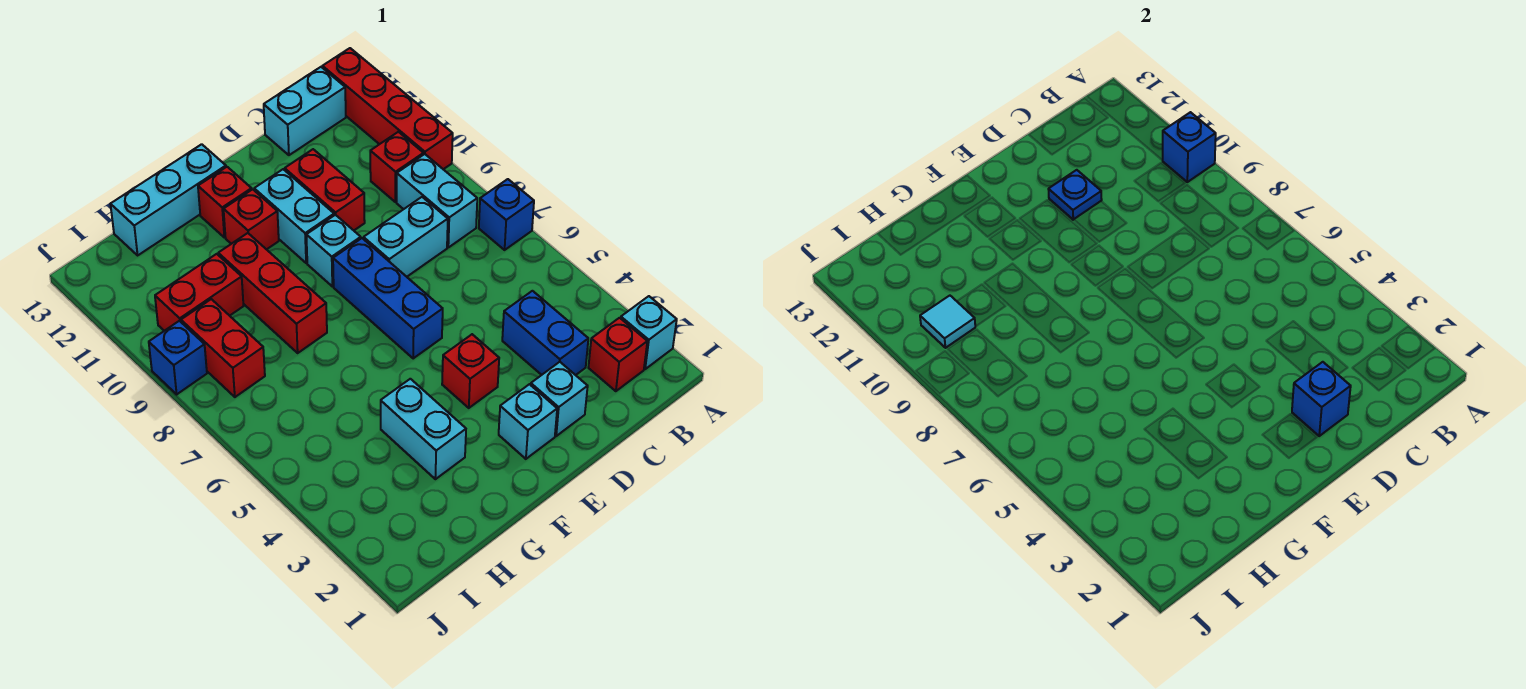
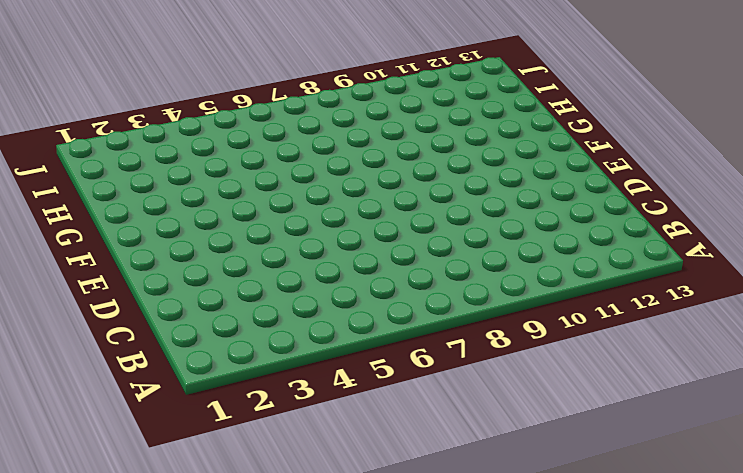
none -> cyan brick A2 level 1
none -> blue brick A7 level 1
none -> red brick A10:A13 level 1

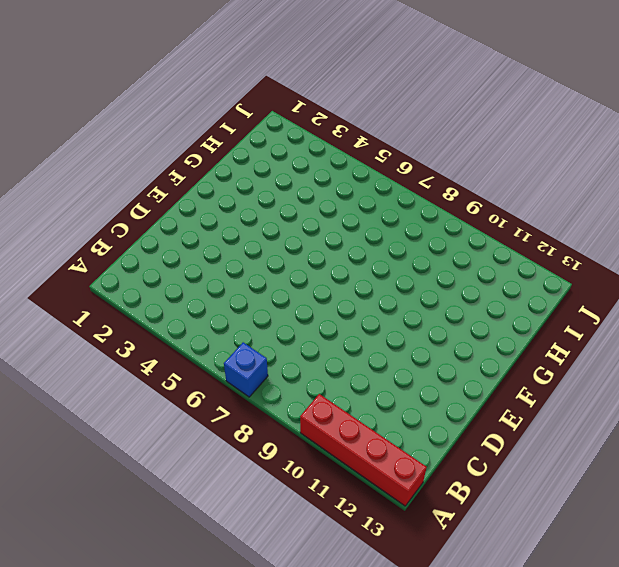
none -> cyan brick A2 level 1
none -> red brick B2 level 1
none -> cyan brick B8:B9 level 1

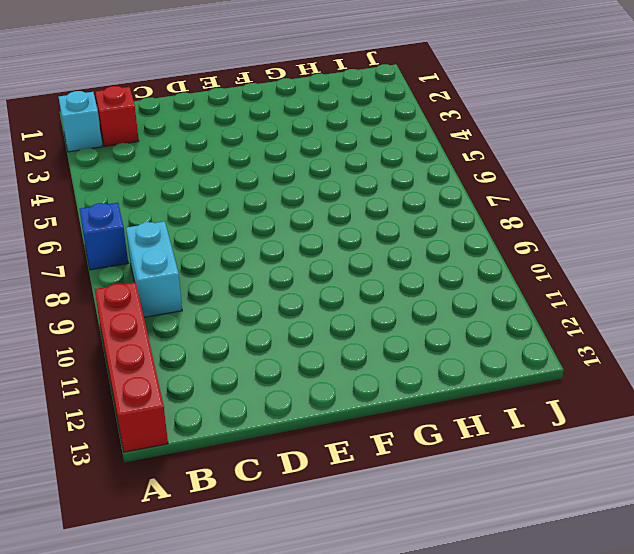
none -> red brick B10 level 1
none -> cyan brick B13:C13 level 1
none -> blue brick C3:C4 level 1

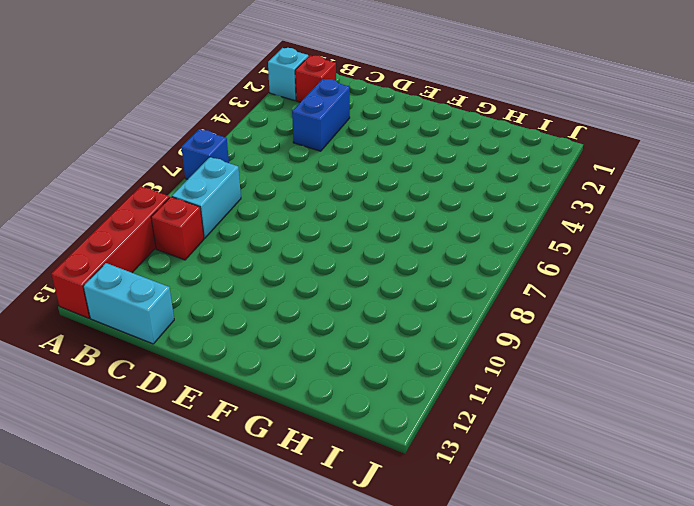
none -> cyan brick C8:D8 level 1
none -> cyan brick D2 level 1
none -> red brick D10:D11 level 1

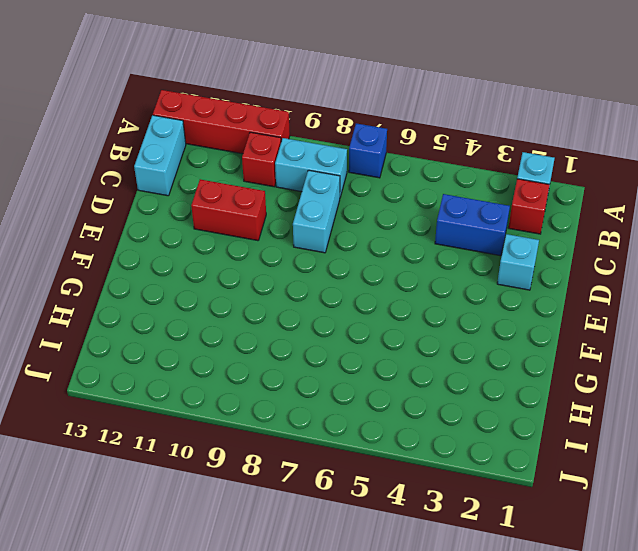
none -> cyan brick E2 level 1
none -> red brick E4 level 1
none -> blue brick E6:E8 level 1

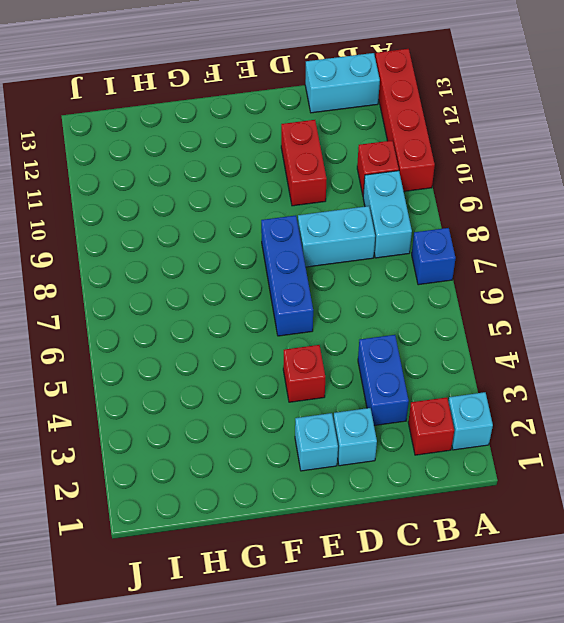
none -> cyan brick E9 level 1
none -> cyan brick E10:E11 level 1
none -> red brick F11 level 1

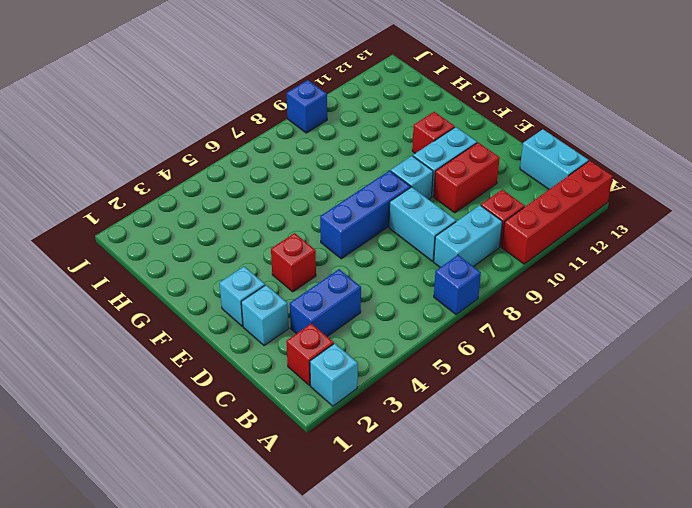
none -> red brick F12 level 1
none -> cyan brick F13:H13 level 1
none -> cyan brick G3:G4 level 1

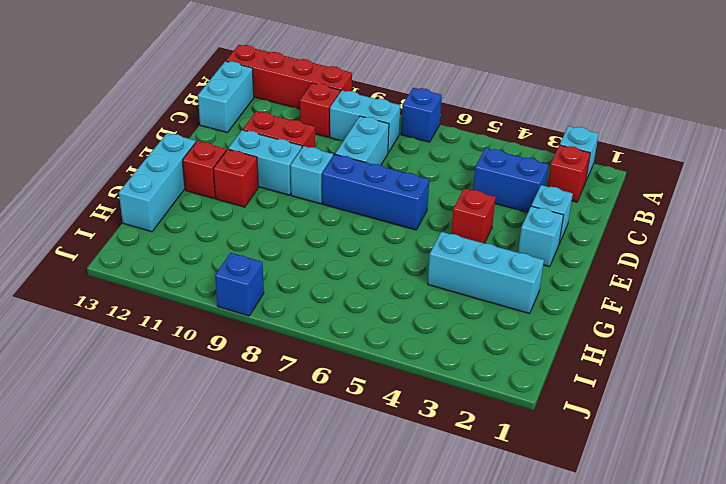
cyan brick G2:G4 level 1 -> cyan brick G3:G4 level 1
none -> red brick G8:G10 level 1
none -> red brick H10:I10 level 1
none -> red brick I8:I9 level 1

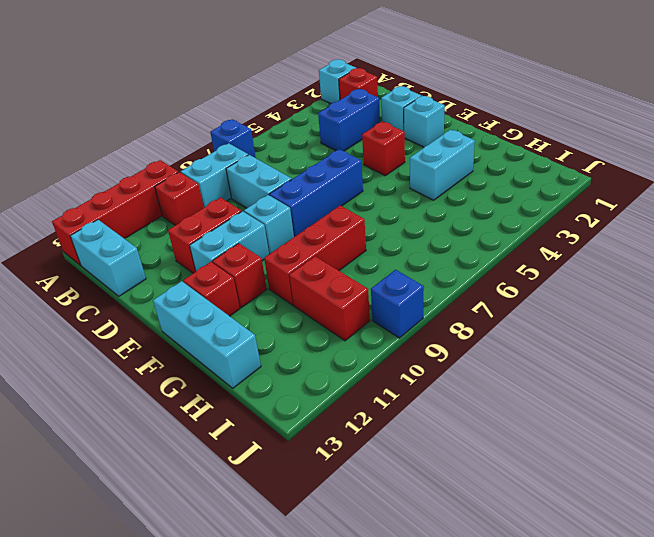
none -> red brick I8:I9 level 1
none -> blue brick A10 level 2
none -> blue brick D2 level 2

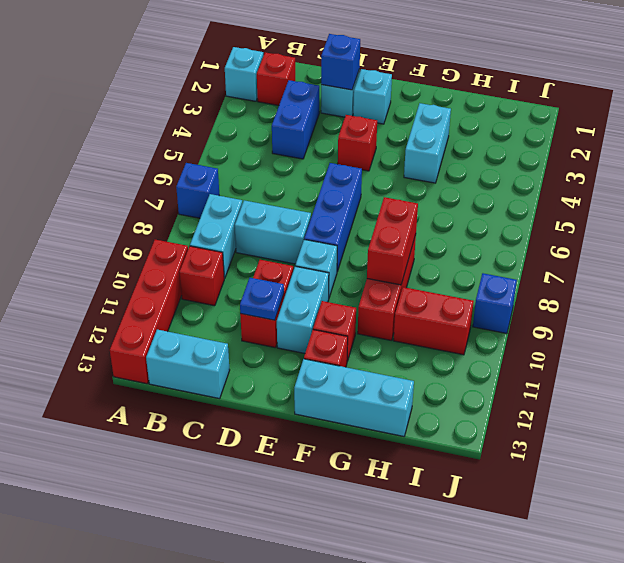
red brick G8:G9 level 2 -> red brick I8:I9 level 1
none -> blue brick A10 level 2
none -> cyan tile I10 level 2

